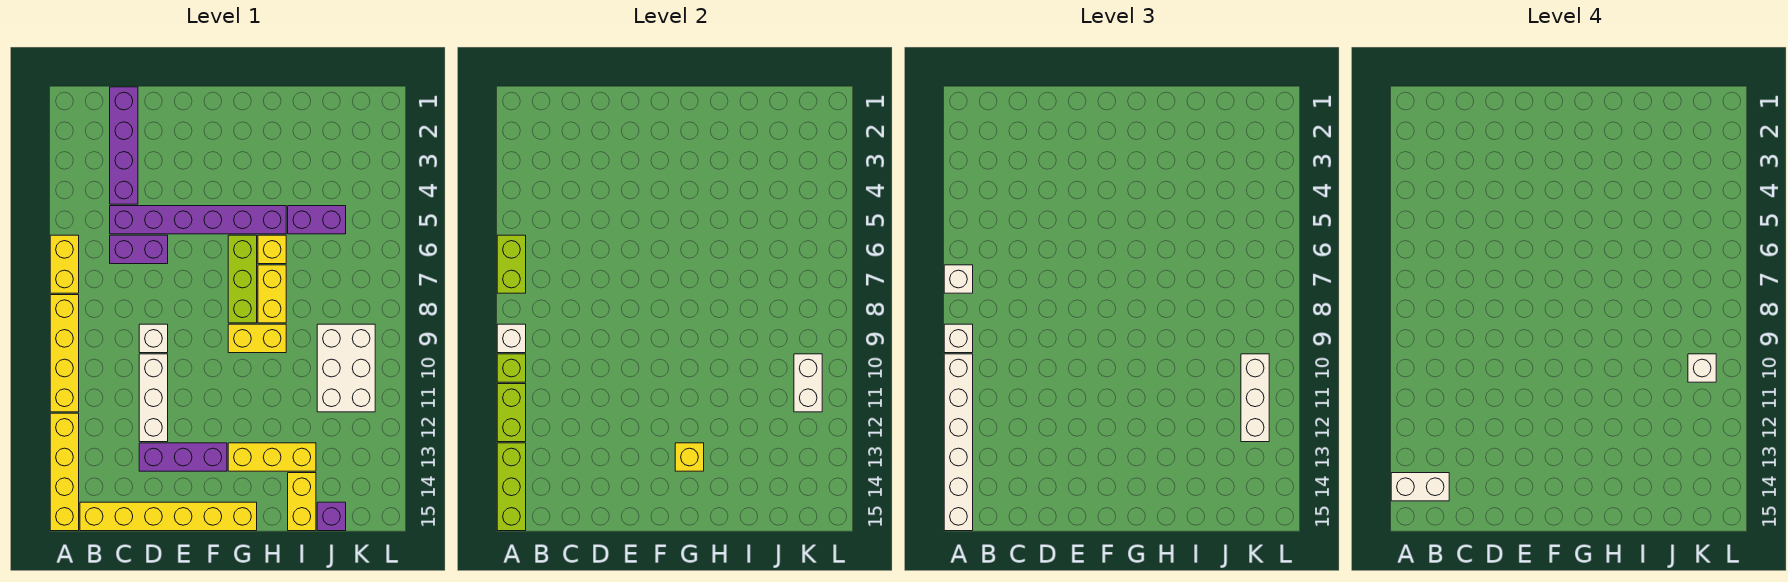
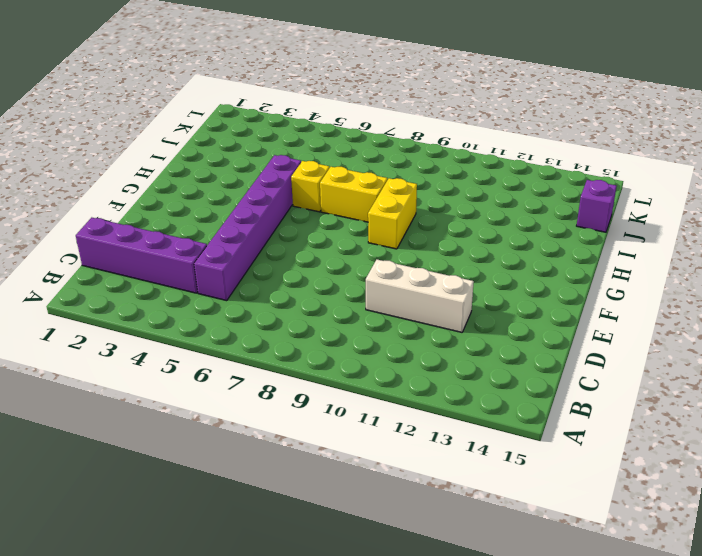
none -> yellow brick A6:A7 level 1
none -> yellow brick A8:A11 level 1
none -> yellow brick A12:A15 level 1
none -> yellow brick B15:G15 level 1

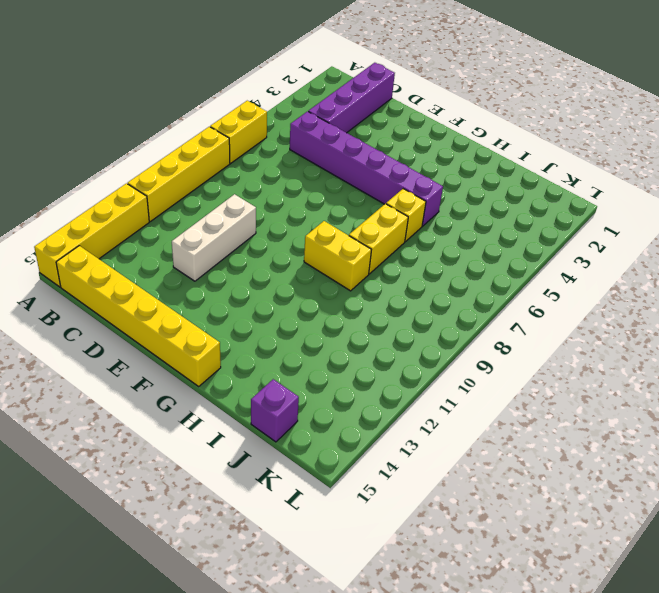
none -> purple brick C6:D6 level 1
none -> white brick D9 level 1
none -> purple brick D13:F13 level 1
none -> lime brick G6:G8 level 1

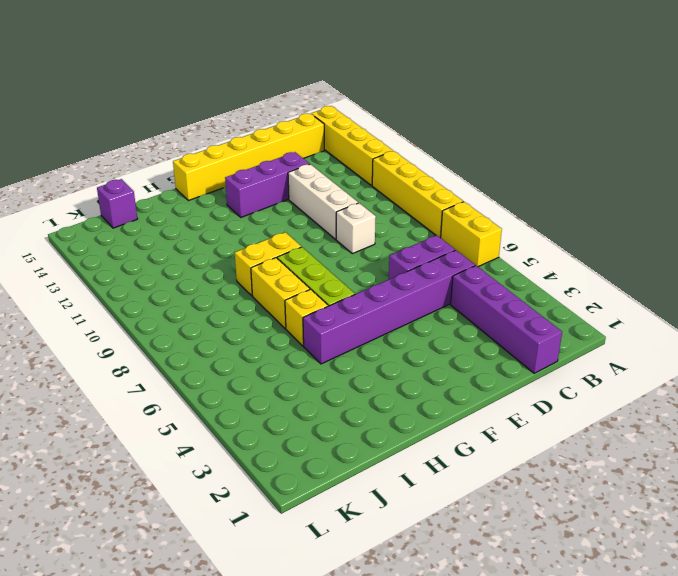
none -> yellow brick G13:I13 level 1
none -> purple brick I5:J5 level 1
none -> yellow brick I14:I15 level 1
none -> white brick J9:K11 level 1

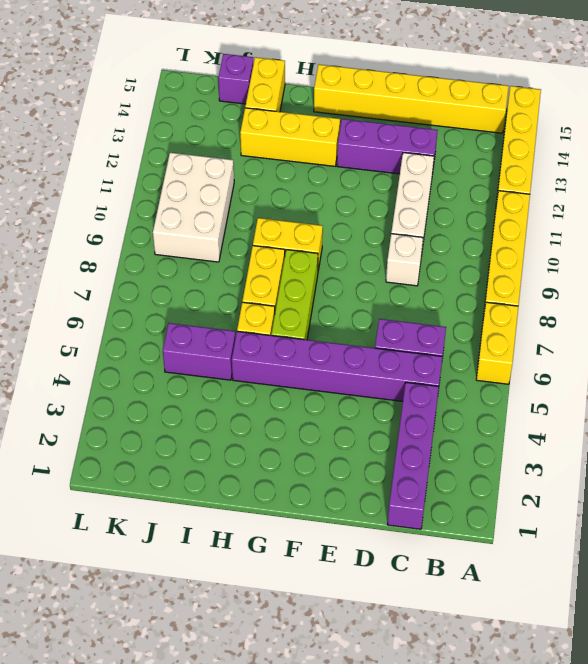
none -> lime brick A6:A7 level 2
none -> white brick A9 level 2
none -> lime brick A10 level 2
none -> lime brick A11:A12 level 2

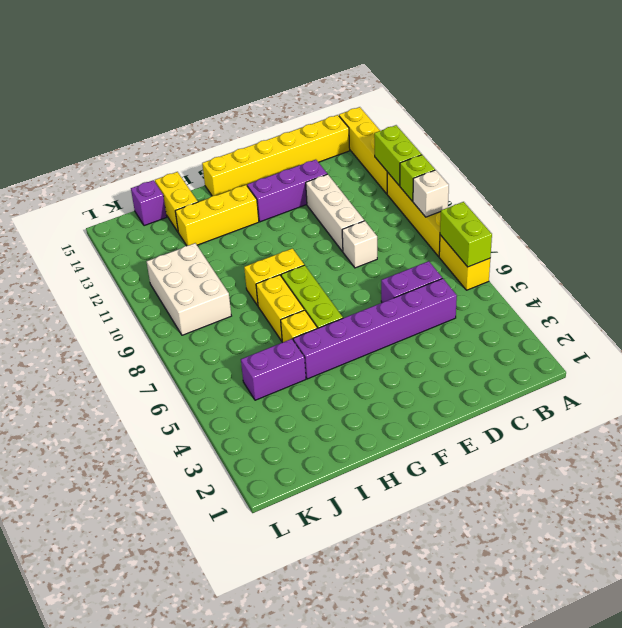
none -> purple brick C1:C4 level 1
none -> lime brick A13:A15 level 2
none -> yellow brick G13 level 2
none -> white brick K10:K11 level 2

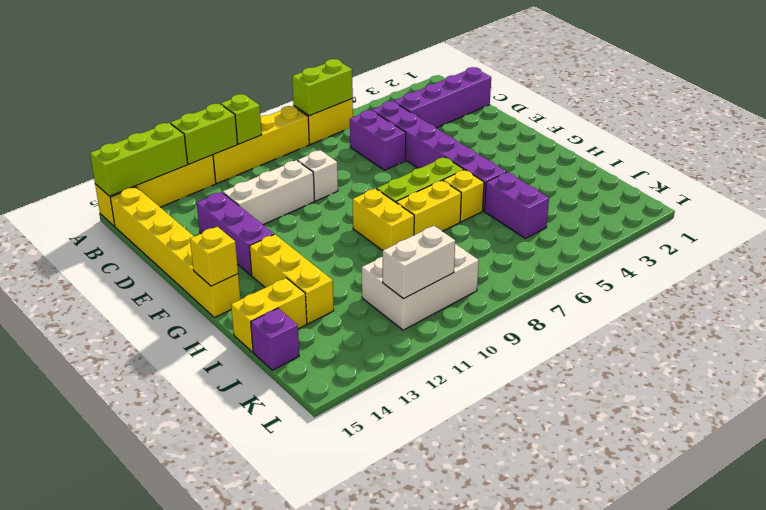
yellow brick G15 level 2 -> yellow brick G13 level 2
none -> white brick A9 level 2
none -> white brick A7 level 3
none -> white brick A9 level 3
none -> white brick A10:A15 level 3

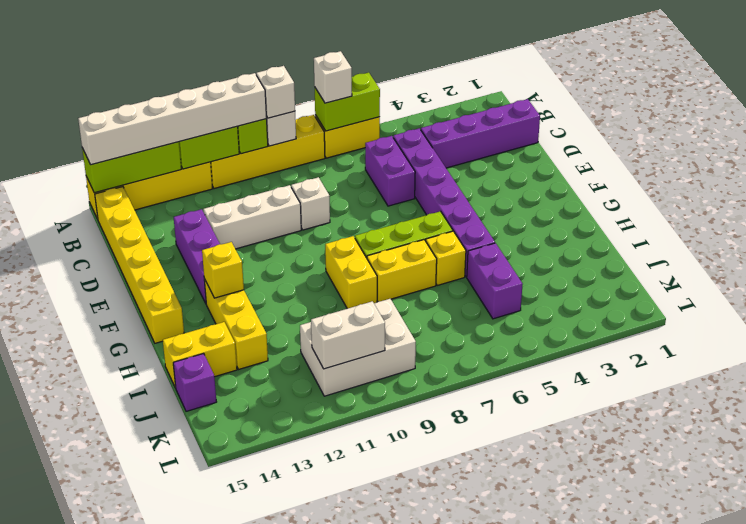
none -> white brick K10:K12 level 3
none -> white brick A14:B14 level 4
none -> white brick K10 level 4

